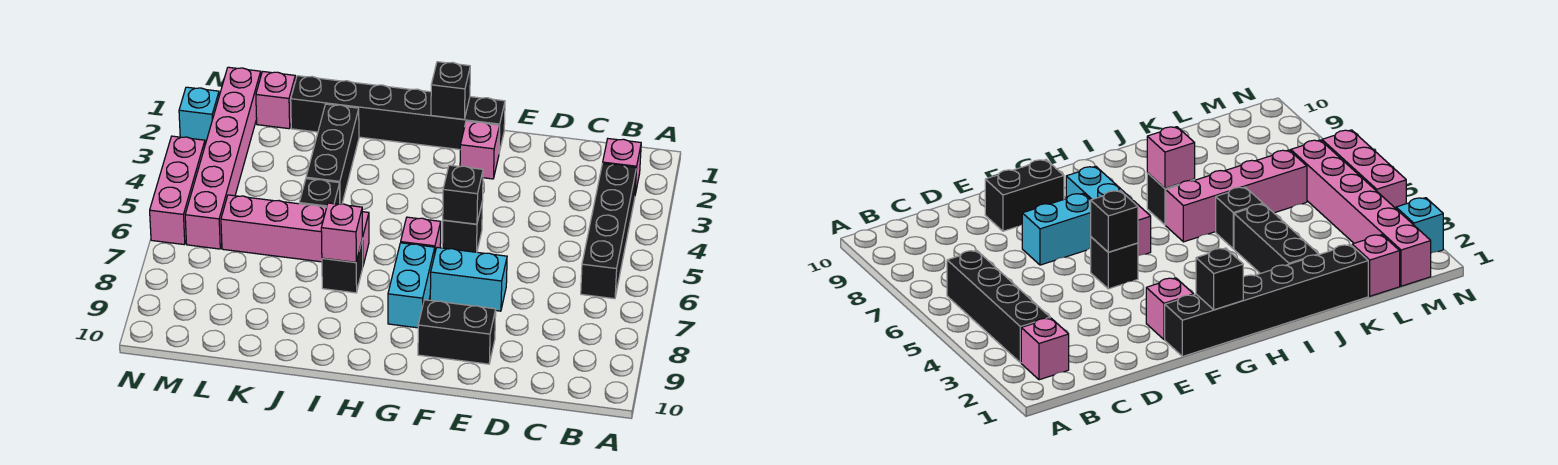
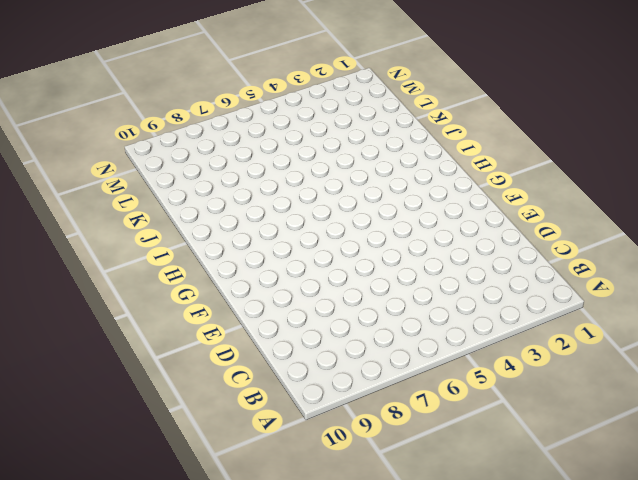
none -> pink brick B2 level 1
none -> black brick B3:B6 level 1
none -> cyan brick E7:F7 level 1

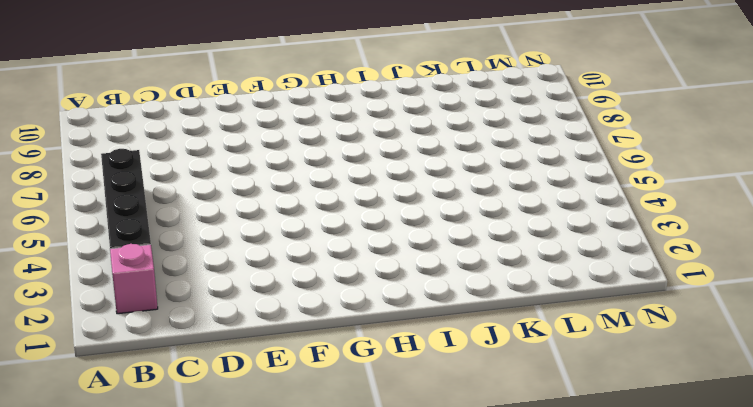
none -> cyan brick E7:F7 level 1
none -> black brick E9:F9 level 1
none -> black brick F1:K1 level 1

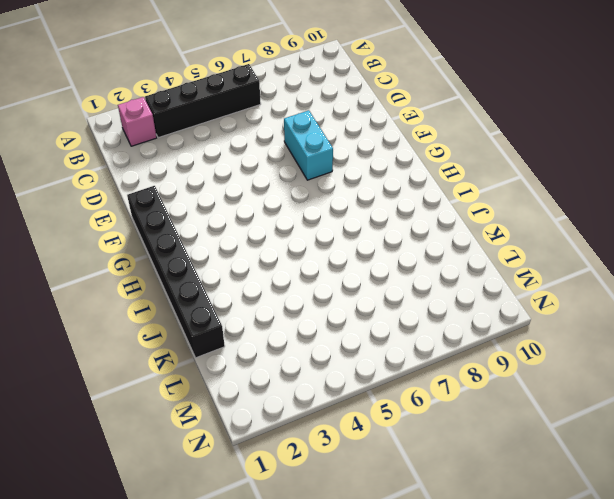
none -> black brick E9:F9 level 1
none -> pink brick F2 level 1
none -> black brick F5 level 1

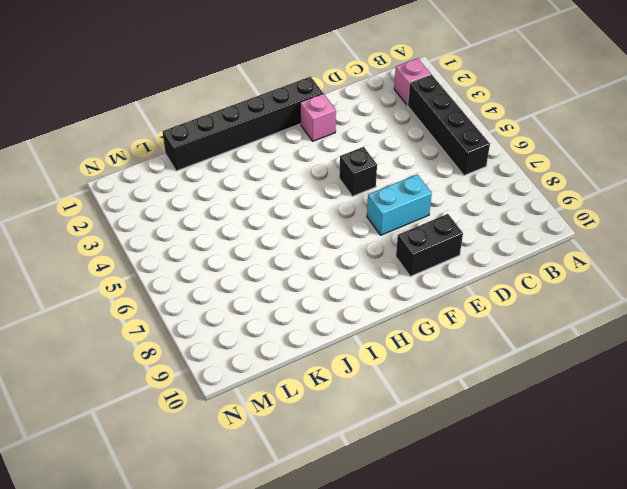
none -> pink brick G6 level 1
none -> cyan brick G7:G8 level 1
none -> pink brick I6:L6 level 1

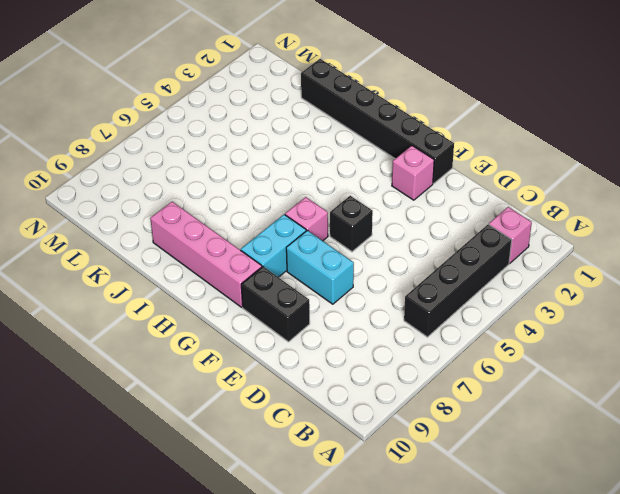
pink brick G9:J9 level 1 -> pink brick I6:L6 level 1
none -> black brick I7 level 1
none -> black brick J2:J4 level 1
none -> black brick J5 level 1

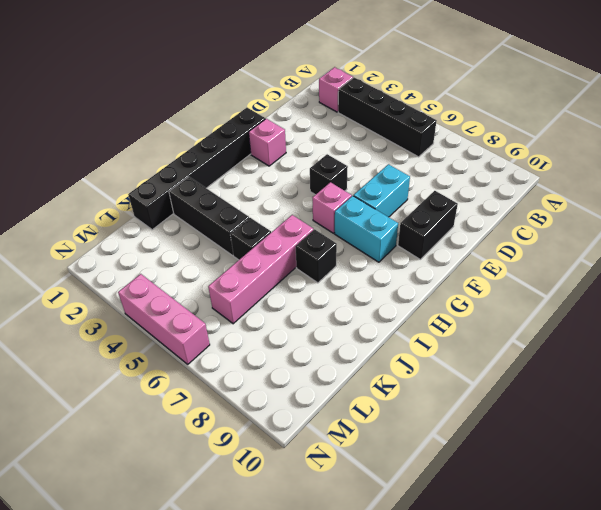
none -> pink brick L1 level 1
none -> pink brick M1:M6 level 1
none -> cyan brick N2 level 1

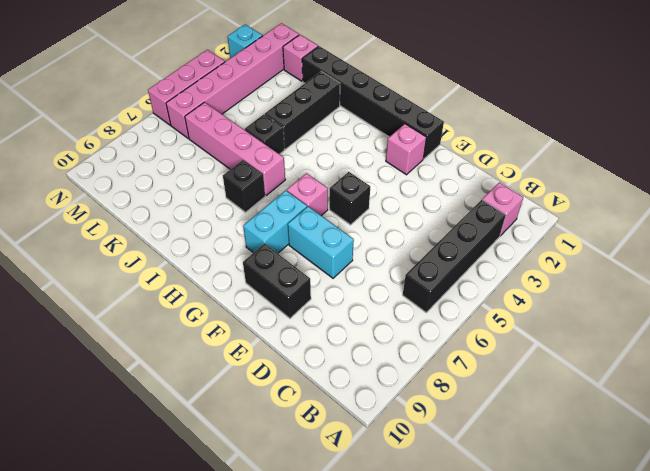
none -> black brick F5 level 2
none -> black brick G1 level 2
none -> pink brick I7 level 2

